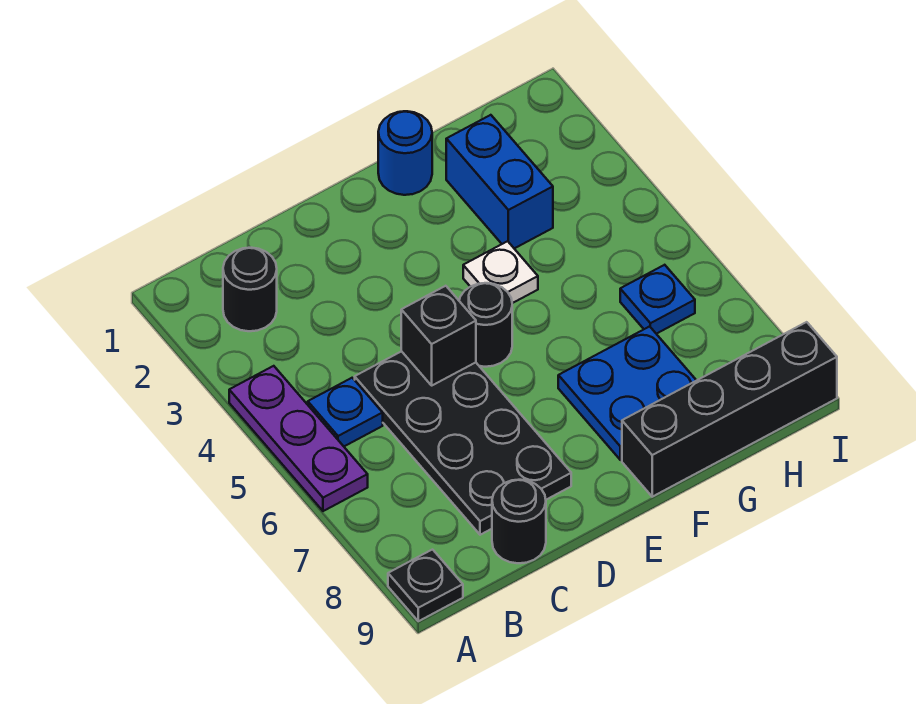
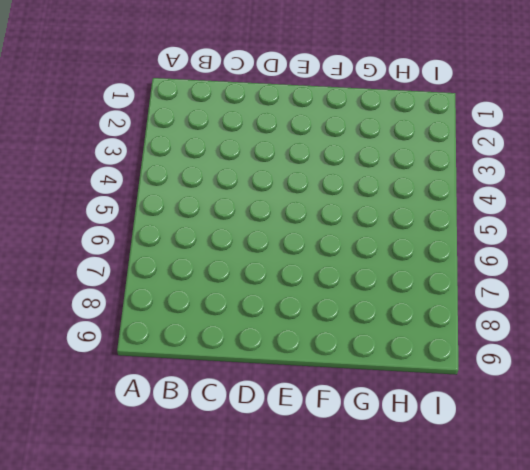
none -> purple plate A4:A6 level 1
none -> black plate A9 level 1
none -> black round brick B2 level 1

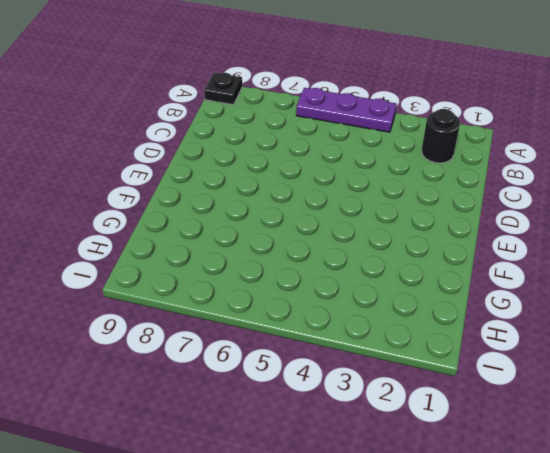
none -> blue plate B5 level 1
none -> black plate C5:D8 level 1
none -> black round brick C9 level 1

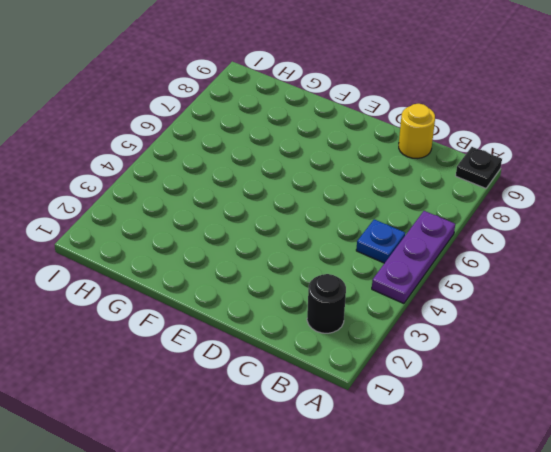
yellow round brick C9 level 1 -> black round brick C9 level 1
none -> black plate C5:D8 level 1
none -> black round brick E5 level 1
none -> blue round brick F1 level 1

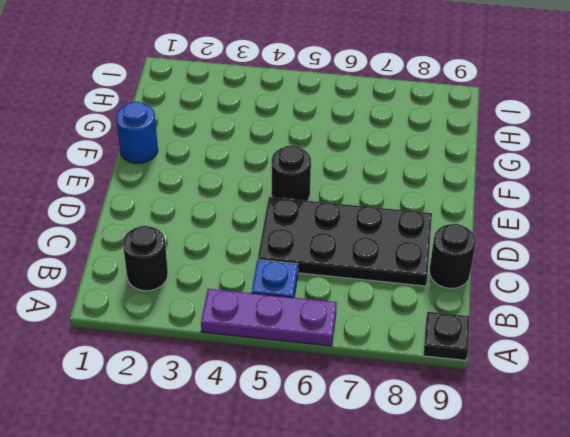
none -> white plate F4 level 1
none -> blue plate F7:G8 level 1
none -> black brick F9:I9 level 1

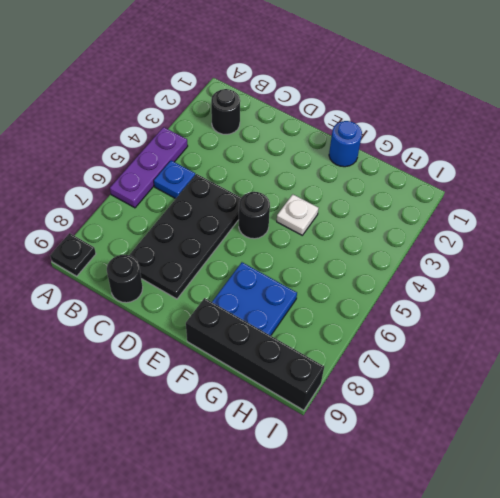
none -> blue brick G2:G3 level 1
none -> blue plate H6 level 1
none -> black brick D5 level 2

